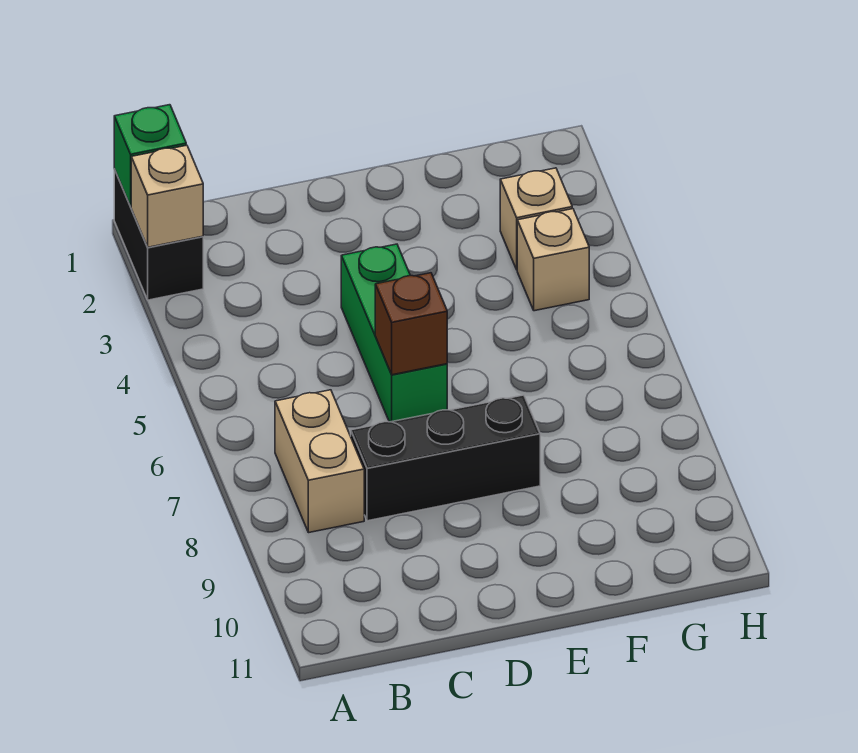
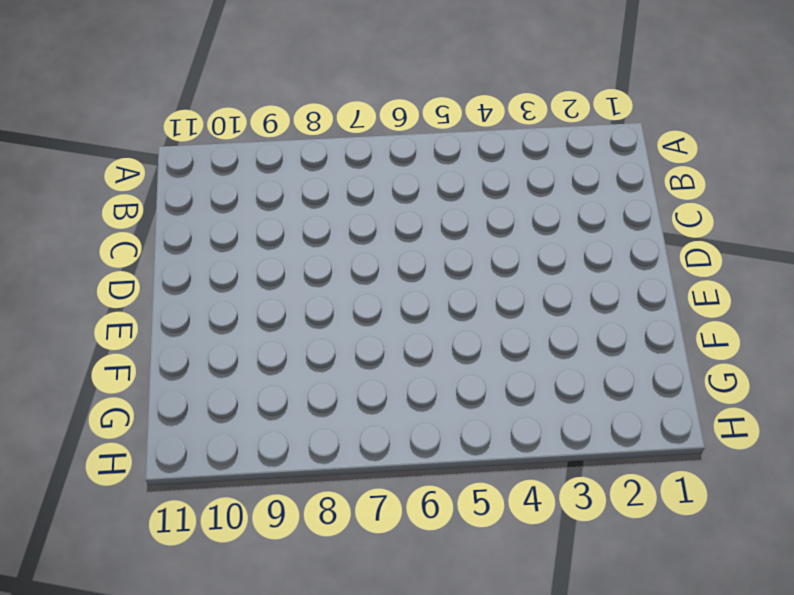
none -> black brick A1:A2 level 1
none -> tan brick B7:B8 level 1

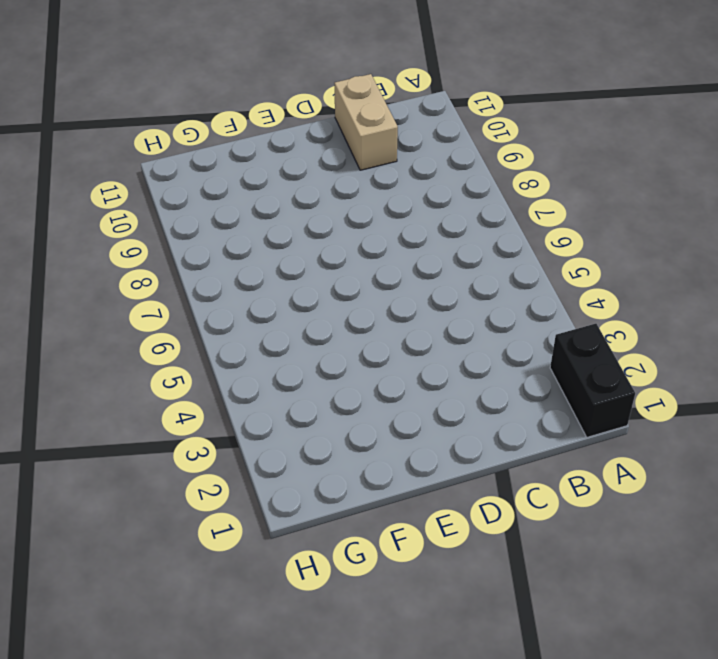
tan brick C10:C11 level 1 -> tan brick B7:B8 level 1
none -> black brick C8:E8 level 1
none -> green brick D4:D6 level 1

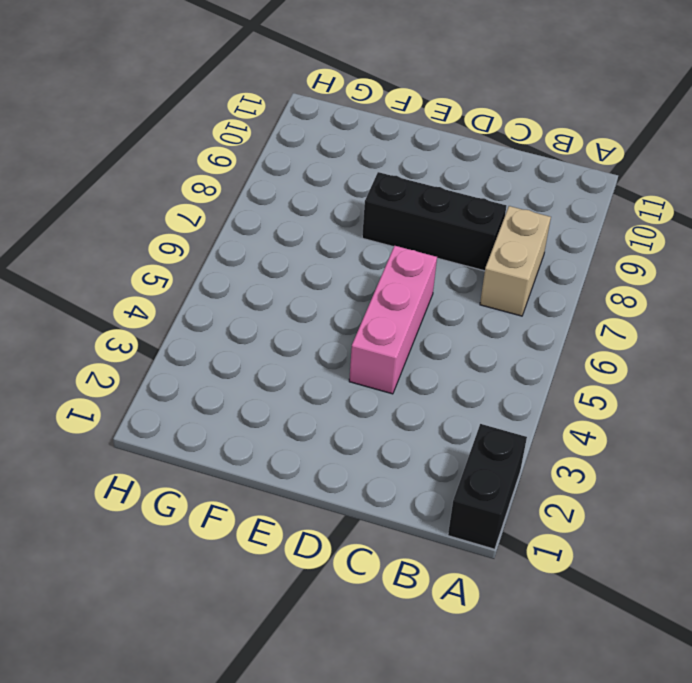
pink brick D4:D6 level 1 -> green brick D4:D6 level 1
none -> tan brick G3 level 1
none -> tan brick G4 level 1

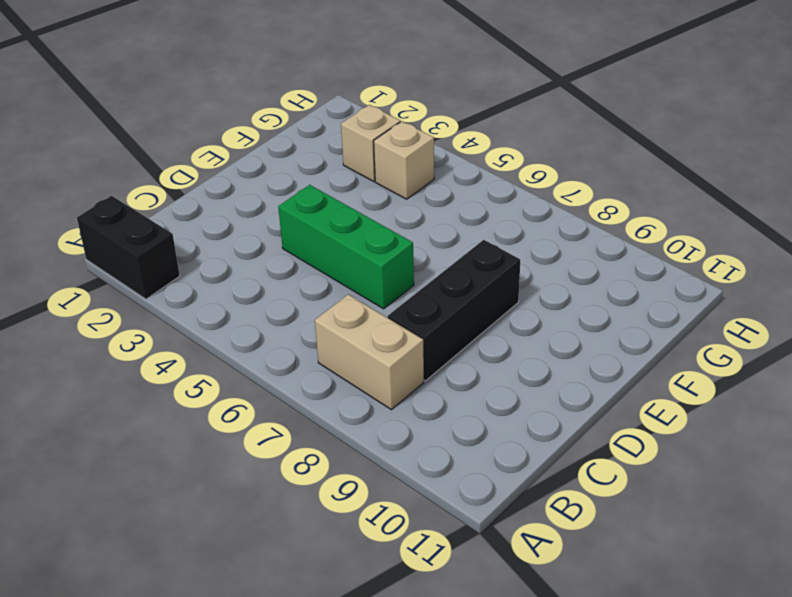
none -> green brick A1 level 2
none -> tan brick A2 level 2

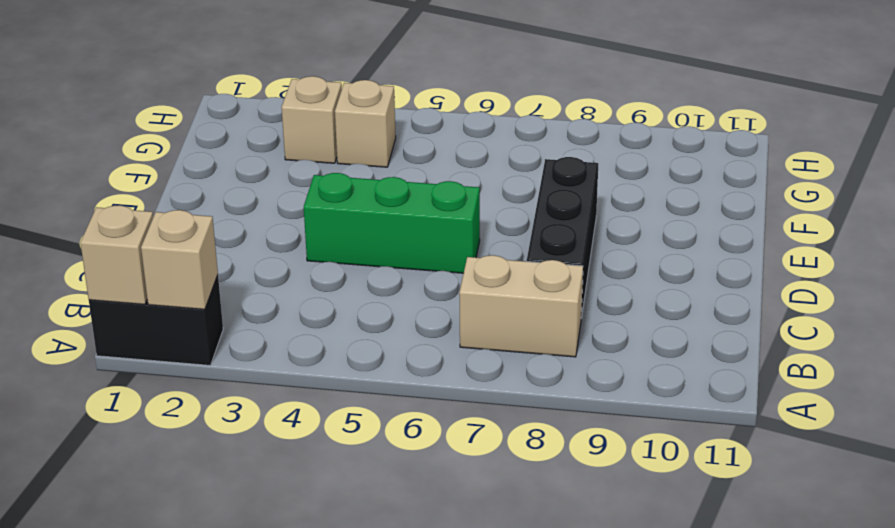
tan brick A1 level 2 -> green brick A1 level 2
none -> brown brick D6 level 2

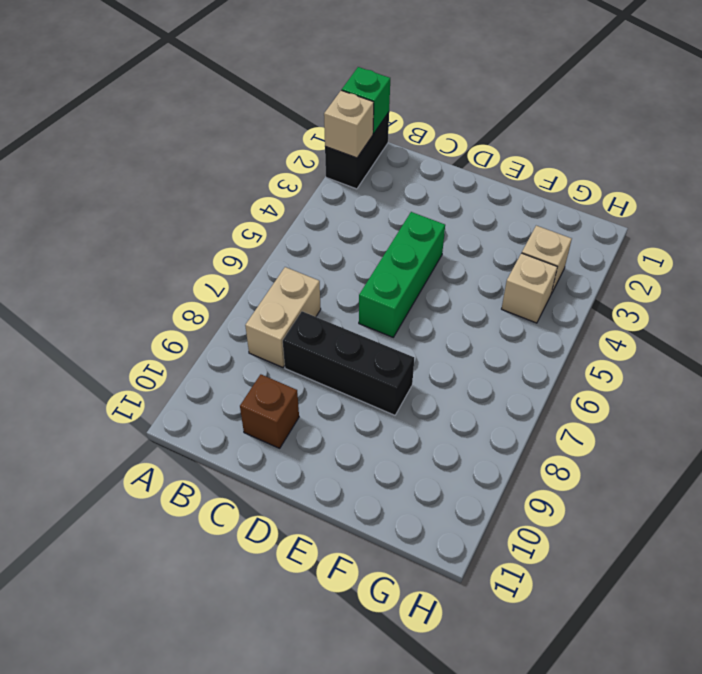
brown brick C10 level 1 -> brown brick D6 level 2

